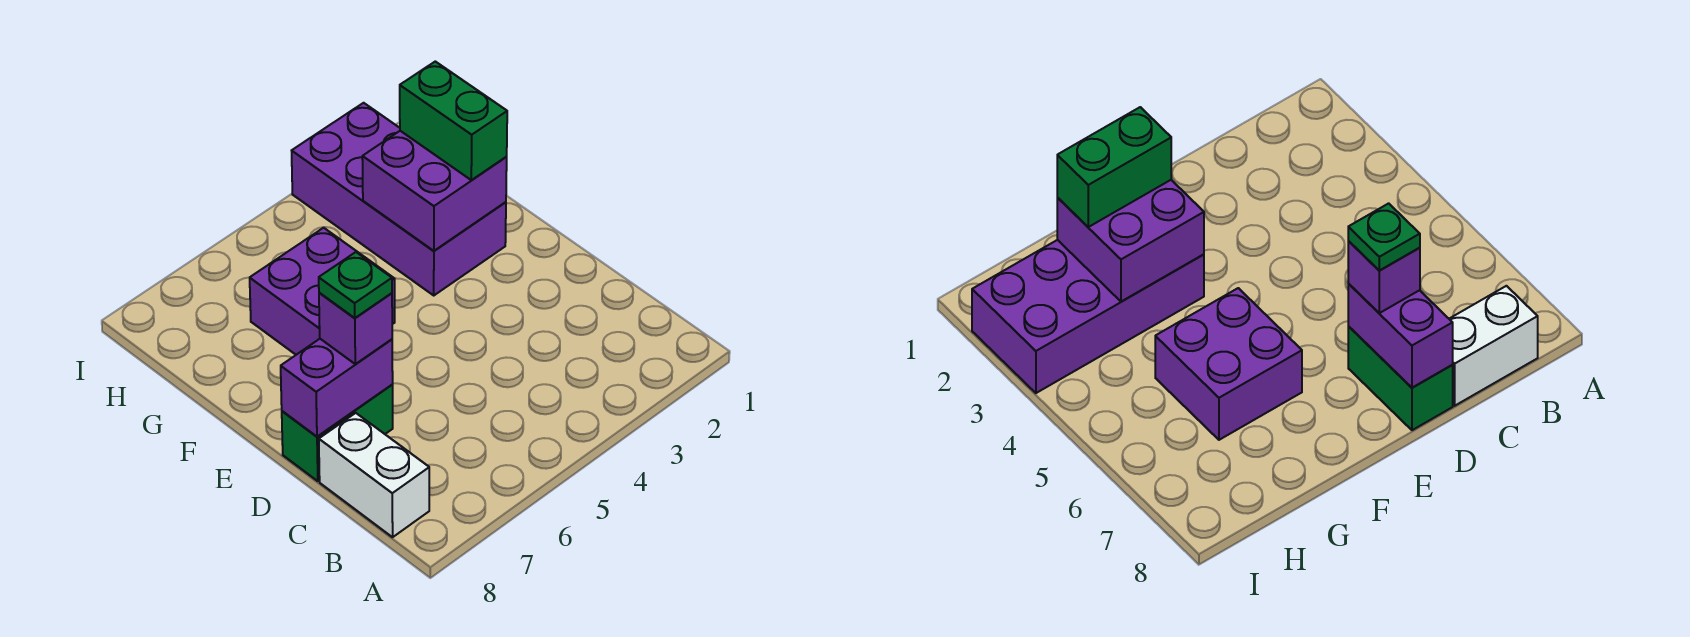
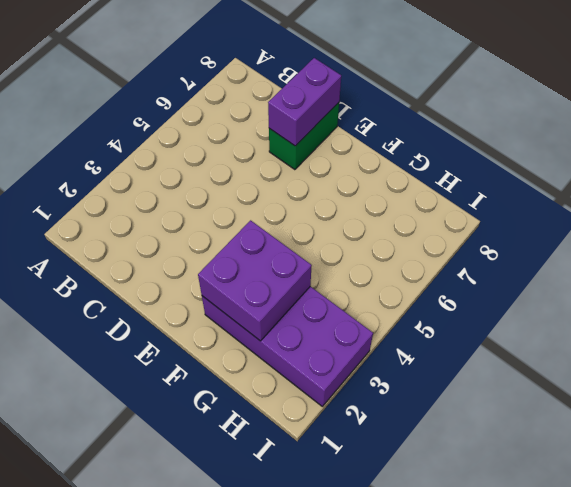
none -> white brick B8:C8 level 1
none -> purple brick F5:G6 level 1

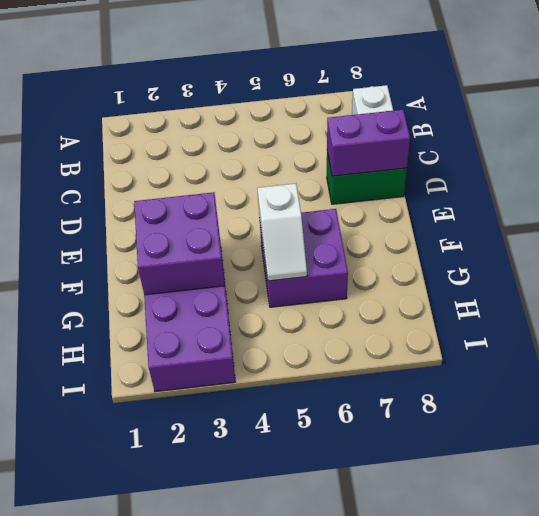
white slope F5:G5 level 2 top F -> none
none -> purple brick D7 level 3
none -> green brick F2:G2 level 3

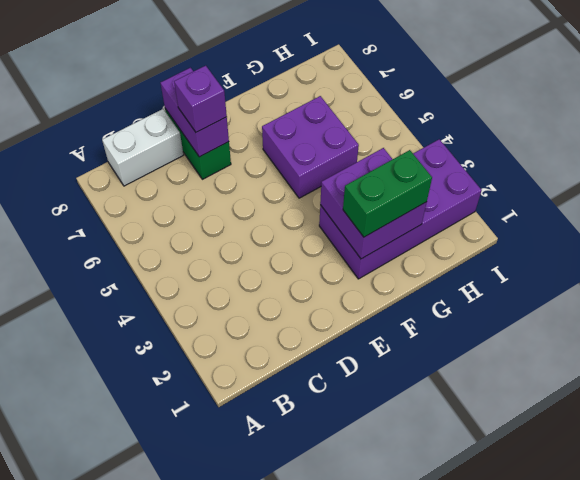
none -> green plate D7 level 4

